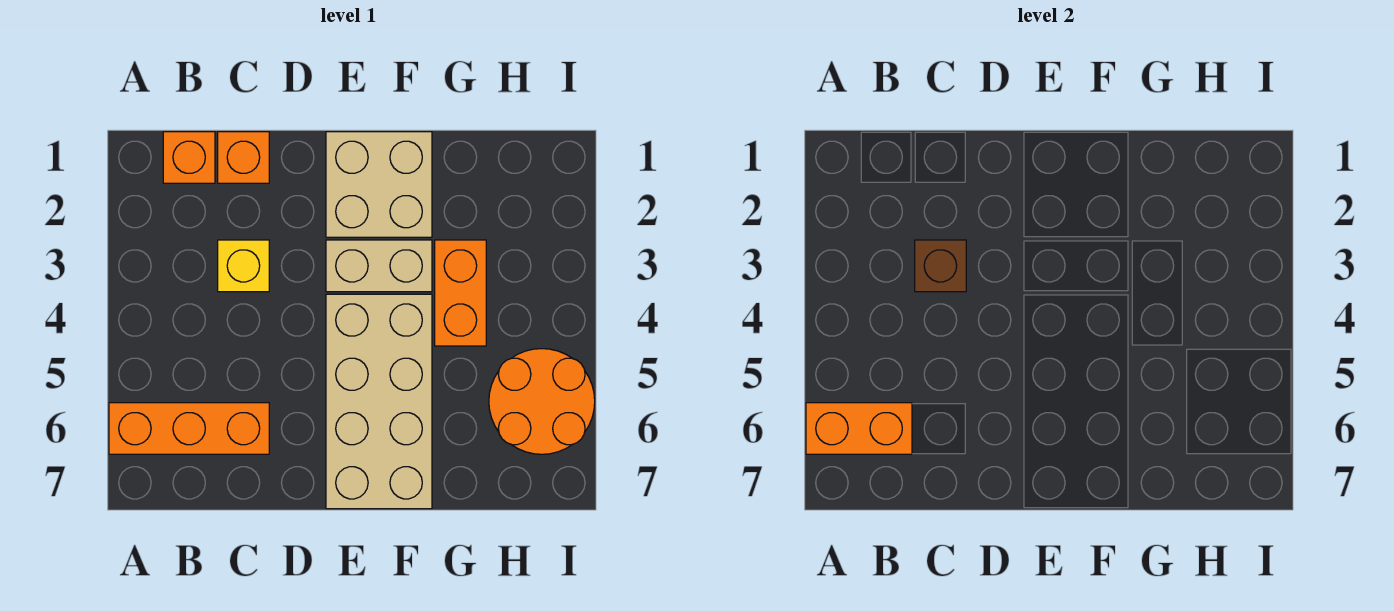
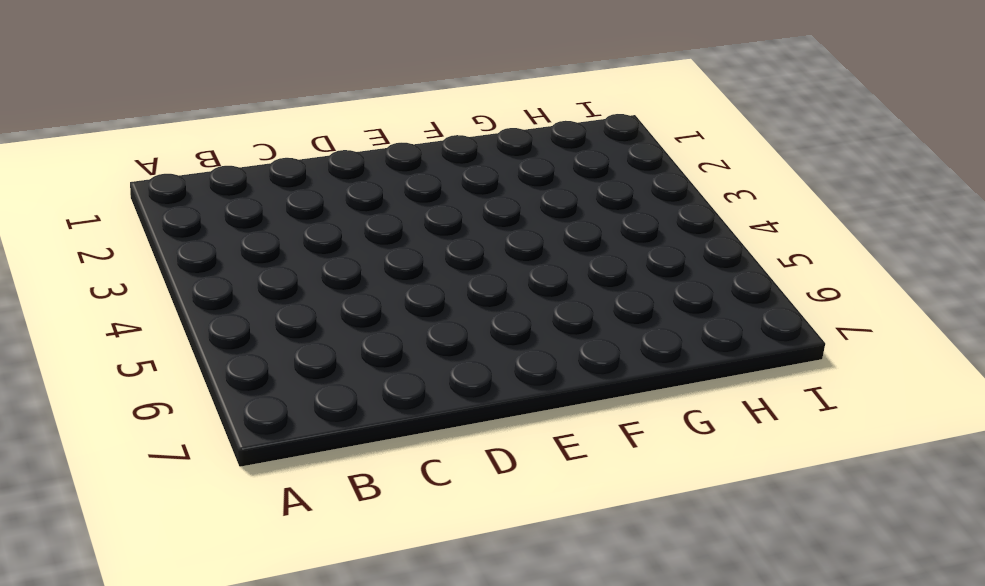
none -> orange brick A6:C6 level 1
none -> orange brick B1 level 1

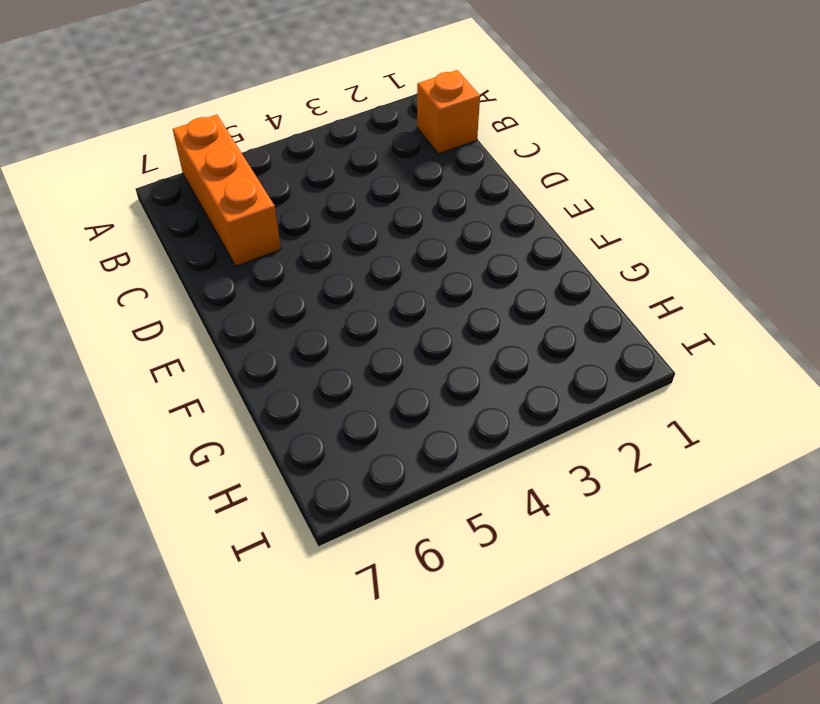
none -> orange brick C1 level 1
none -> yellow brick C3 level 1

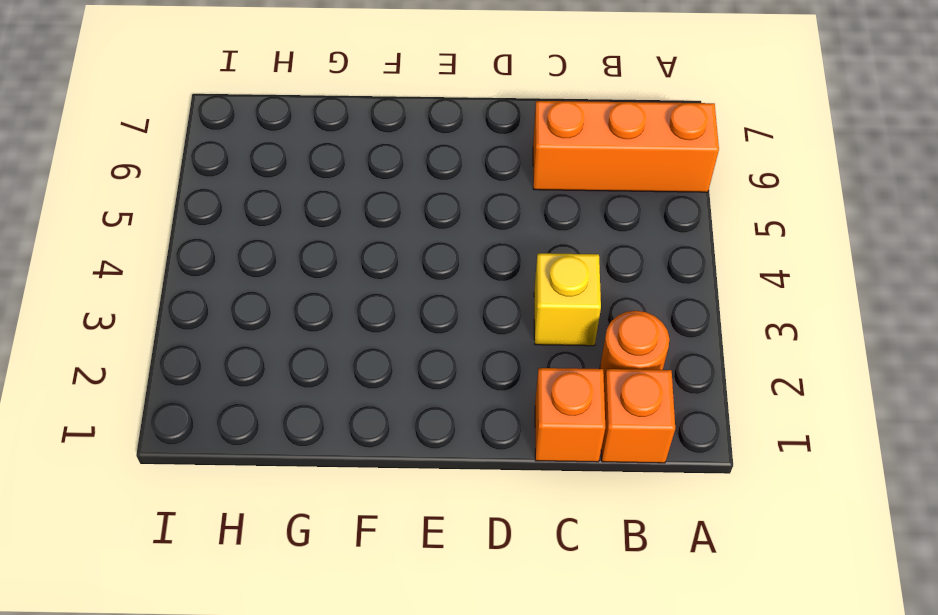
orange round brick B2 level 1 -> none
none -> tan brick E1:F2 level 1
none -> tan brick E3:F3 level 1

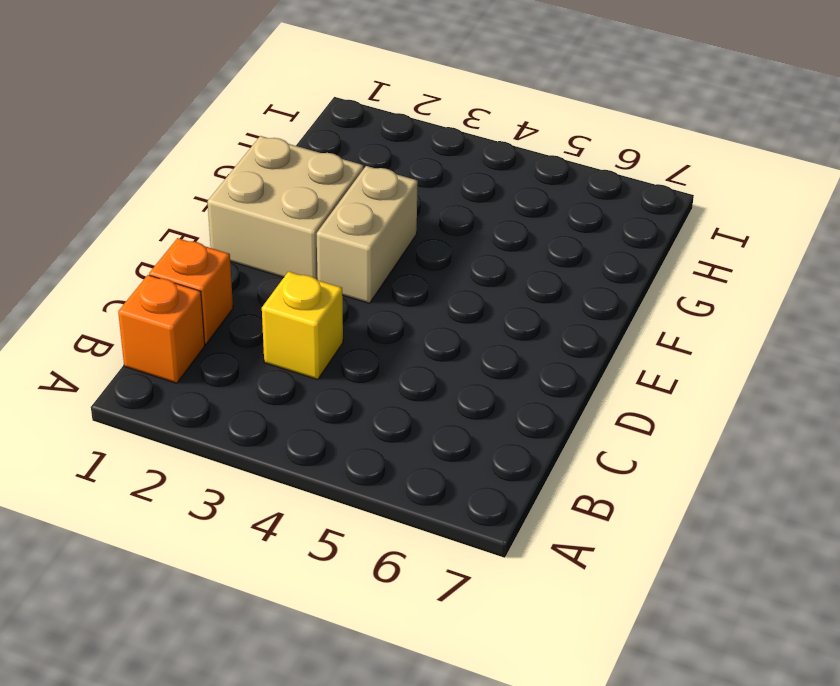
none -> orange brick A6:C6 level 1
none -> tan brick E4:F7 level 1

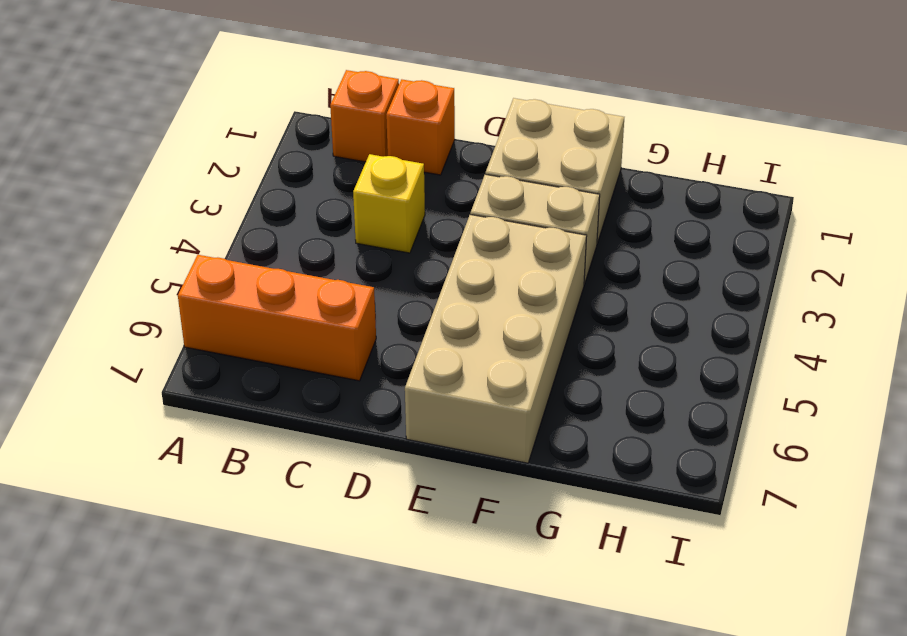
none -> orange brick G3:G4 level 1
none -> orange round brick H5:I6 level 1

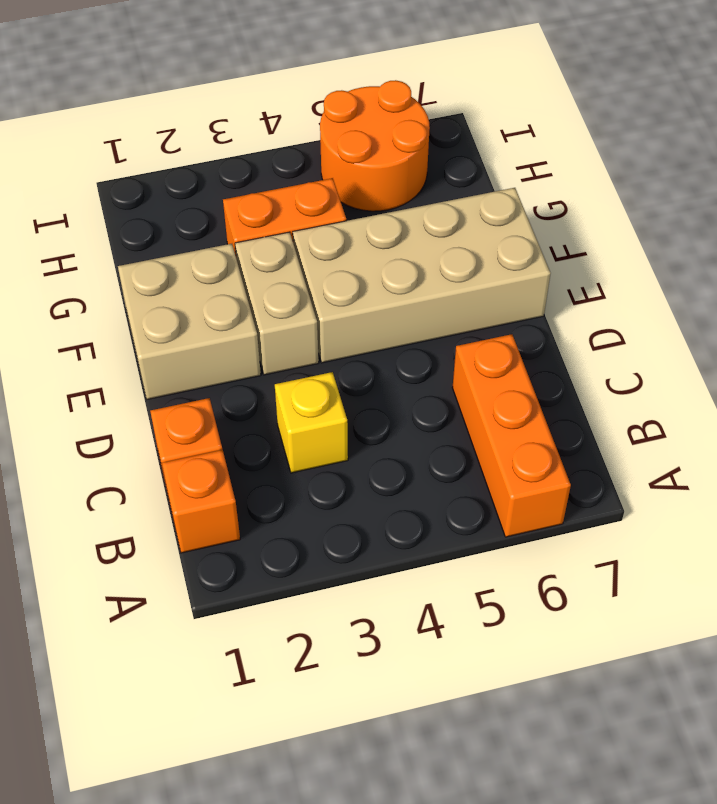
none -> orange brick A6:B6 level 2
none -> brown brick C3 level 2

